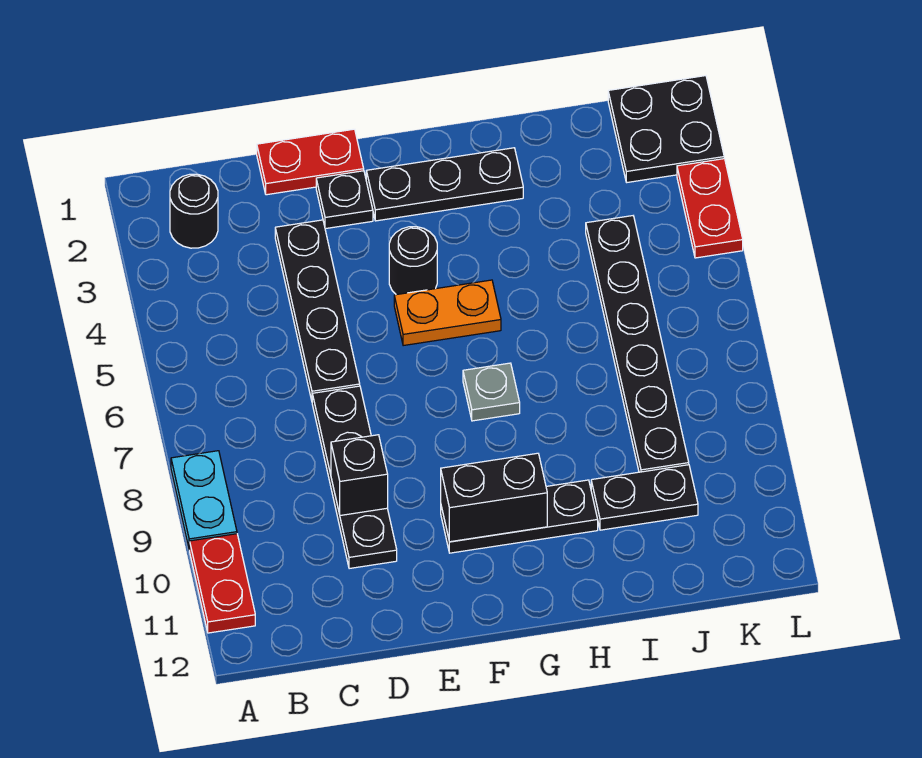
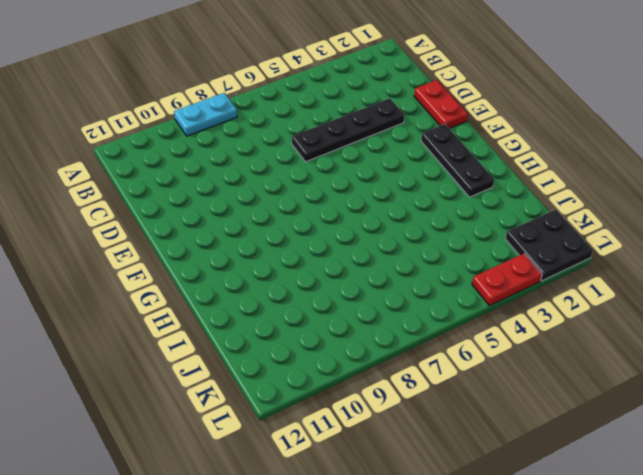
none -> red plate A10:A11 level 1
none -> black round brick B2 level 1
none -> black plate D7:D10 level 1

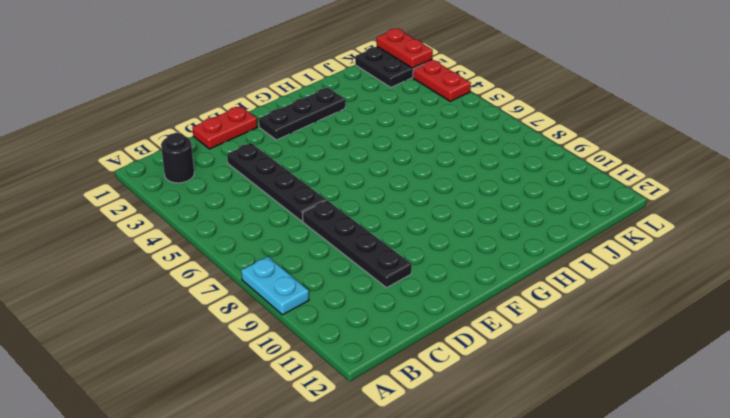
red plate L1:L2 level 2 -> red plate A10:A11 level 1
none -> black plate E2 level 1
none -> black round brick F4 level 1
none -> orange plate F5:G5 level 1

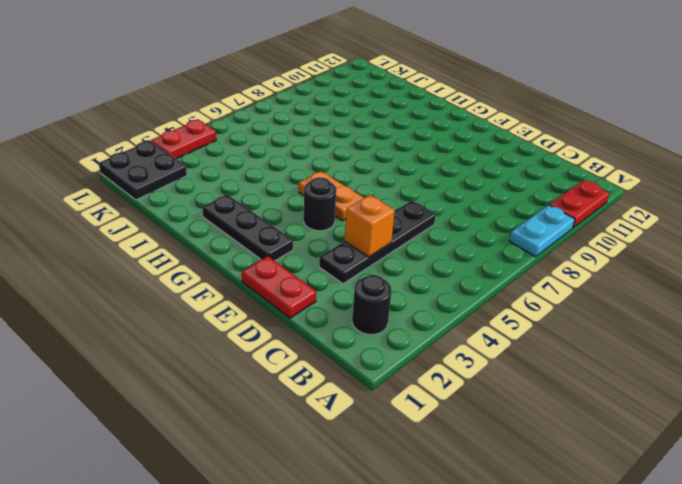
orange brick D4 level 2 -> none
none -> black plate D7:D10 level 1
none -> black plate E2 level 1
none -> black plate F10:H10 level 1

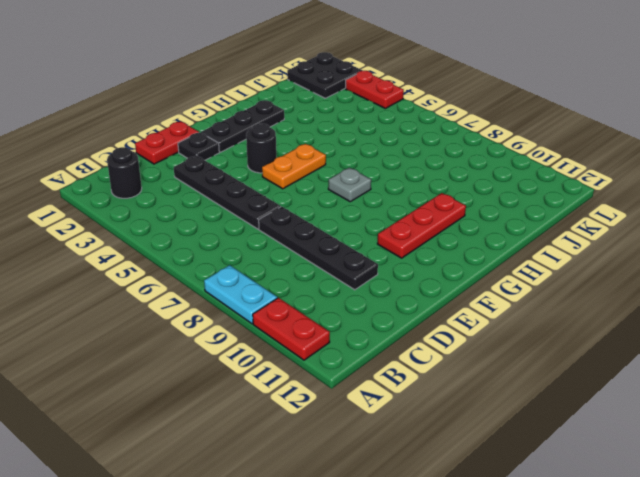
red plate F10:H10 level 1 -> black plate F10:H10 level 1
none -> black plate I10:J10 level 1
none -> black plate J4:J9 level 1
none -> black brick D9 level 2

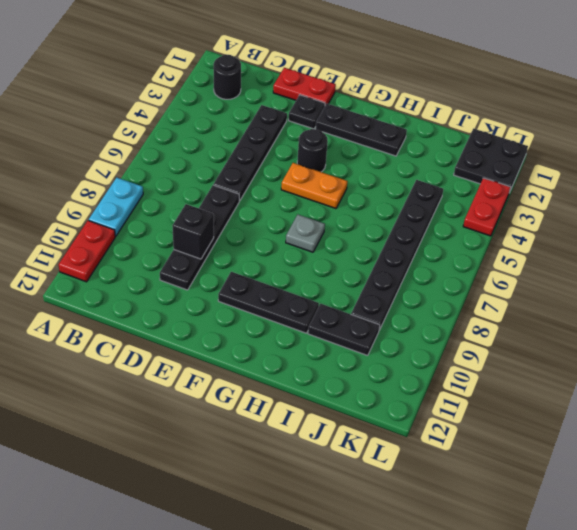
none -> black brick F10:G10 level 2

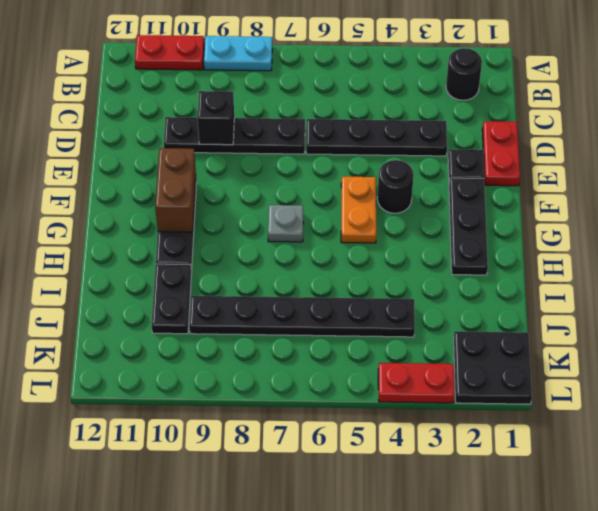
brown brick F10:G10 level 2 -> black brick F10:G10 level 2

